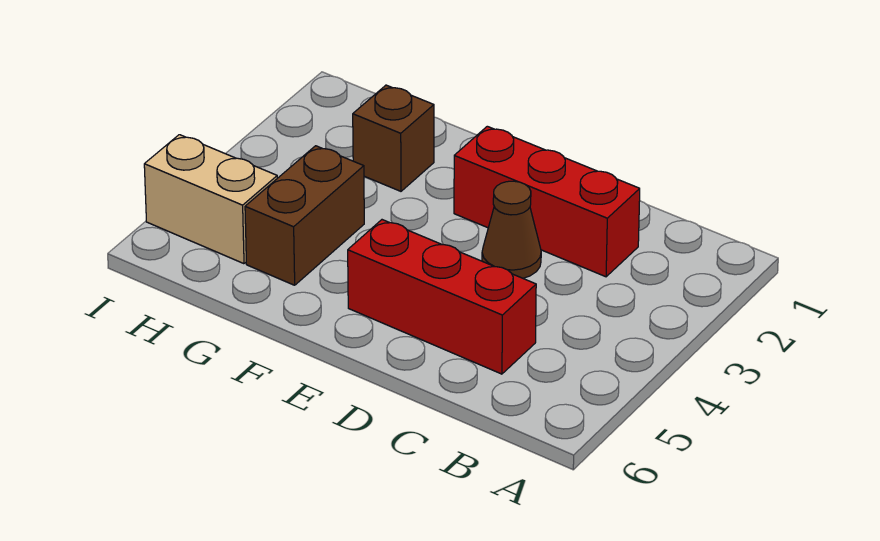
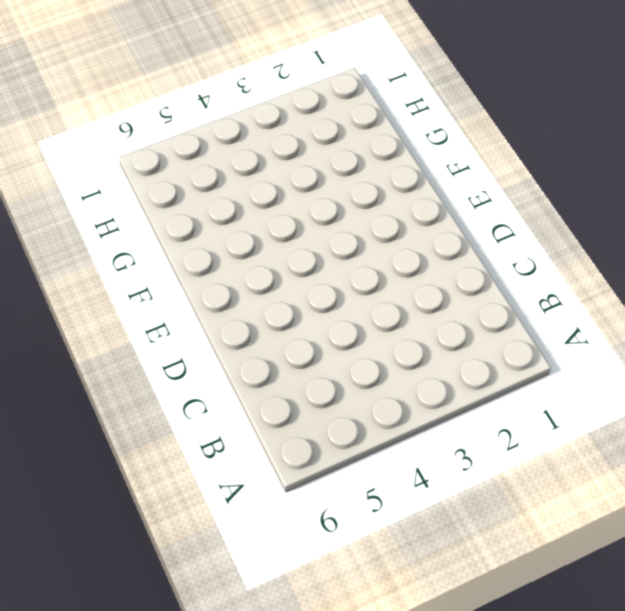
none -> red brick C2:E2 level 1
none -> red brick C5:E5 level 1

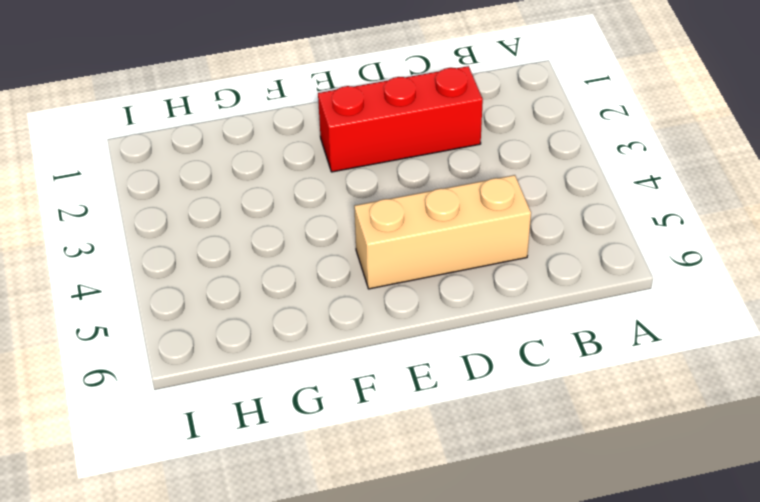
tan brick C5:E5 level 1 -> red brick C5:E5 level 1
none -> brown cone D3 level 1
none -> brown brick G2 level 1

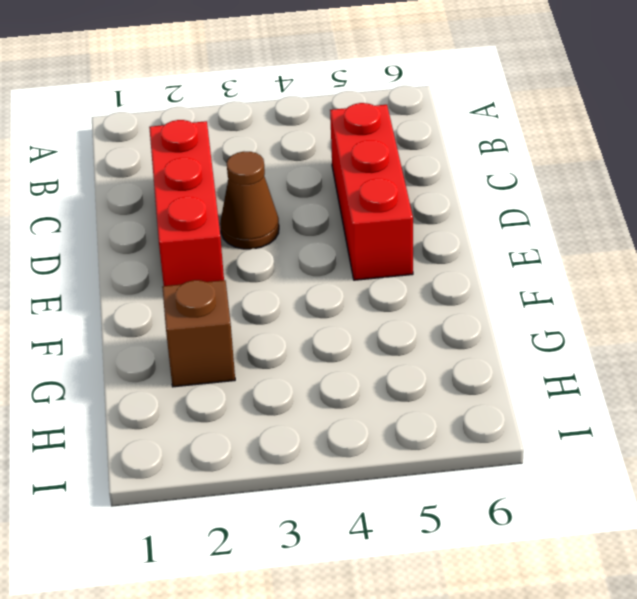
none -> brown brick G4:G5 level 1
none -> tan brick H5:I5 level 1

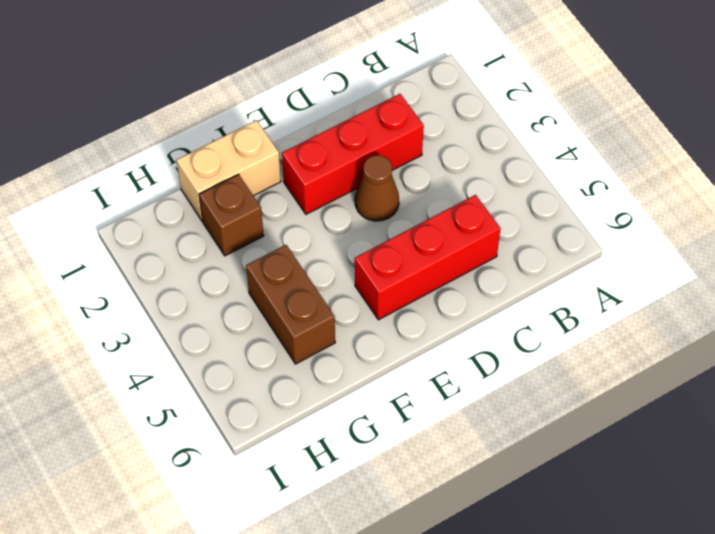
tan brick F1:G1 level 1 -> tan brick H5:I5 level 1

